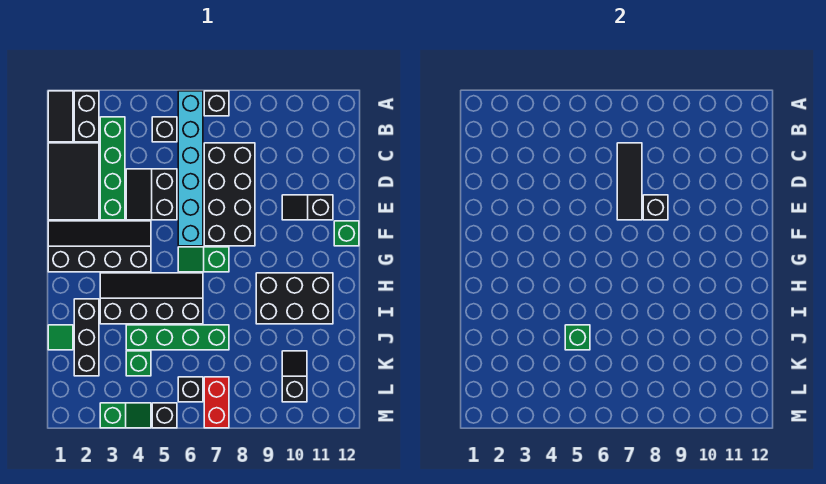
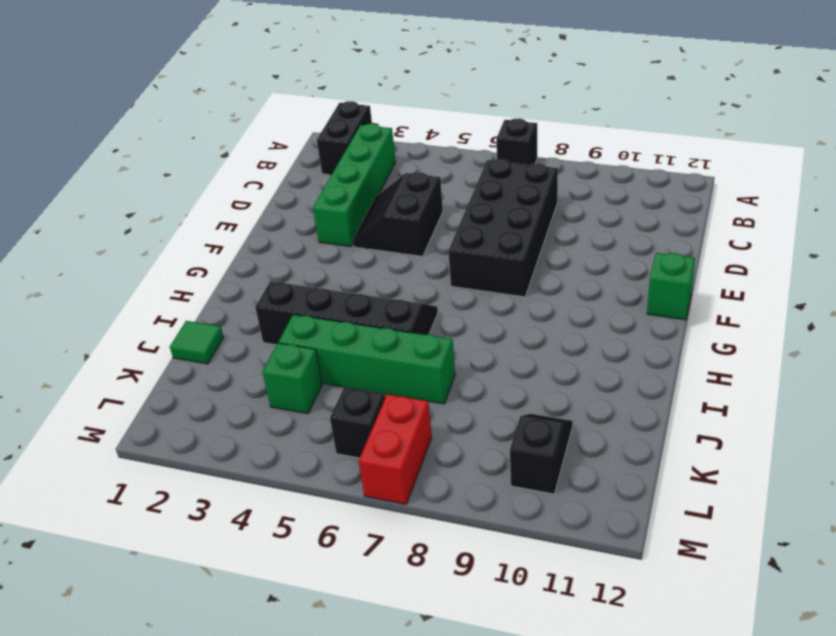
none -> black tile A1:B1 level 1
none -> cyan brick A6:F6 level 1
none -> black brick B5 level 1

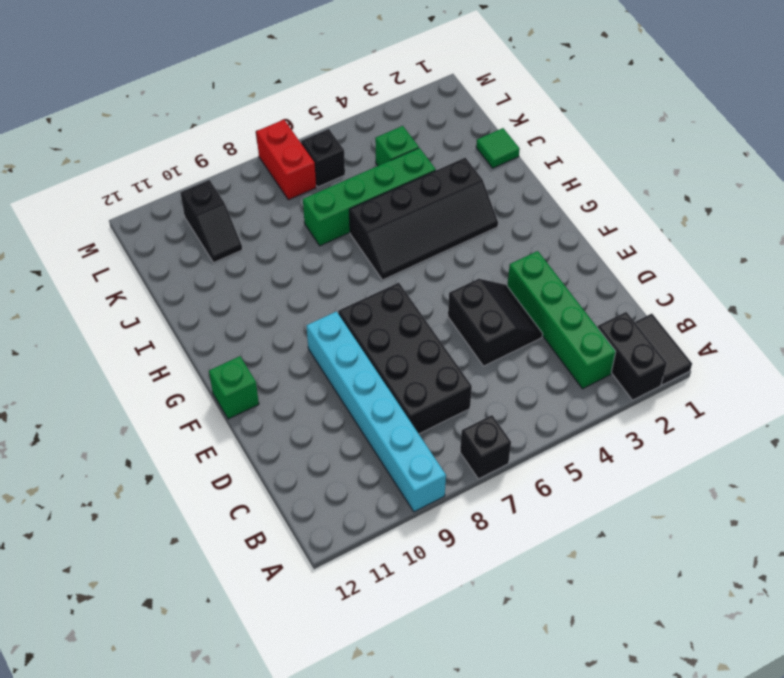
cyan brick A9:F9 level 1 -> cyan brick A6:F6 level 1
none -> black brick B5 level 1
none -> black tile C1:E2 level 1
none -> black slope E10:E11 level 1 top 11

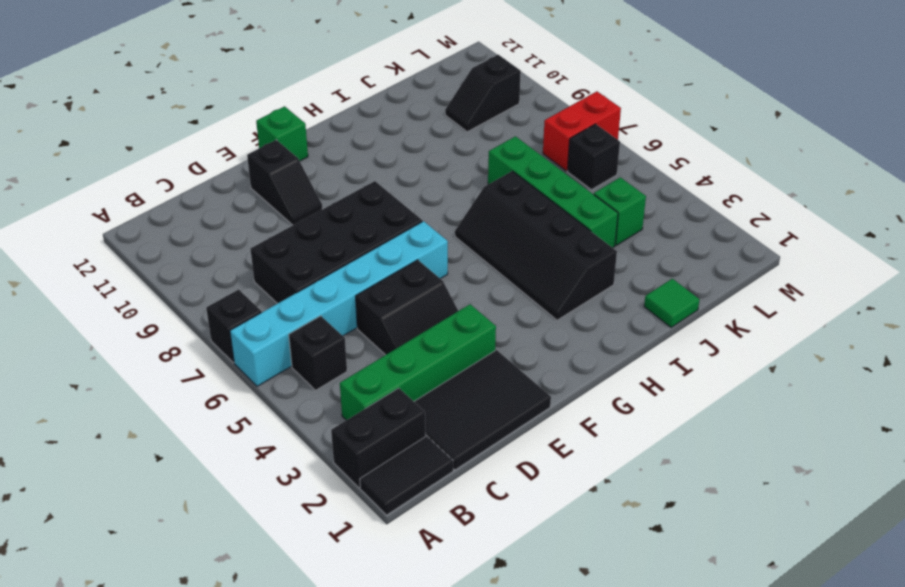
none -> black slope F1:G4 level 1 top G
none -> green slope G6:G7 level 1 top 7
none -> black brick H9:I11 level 1

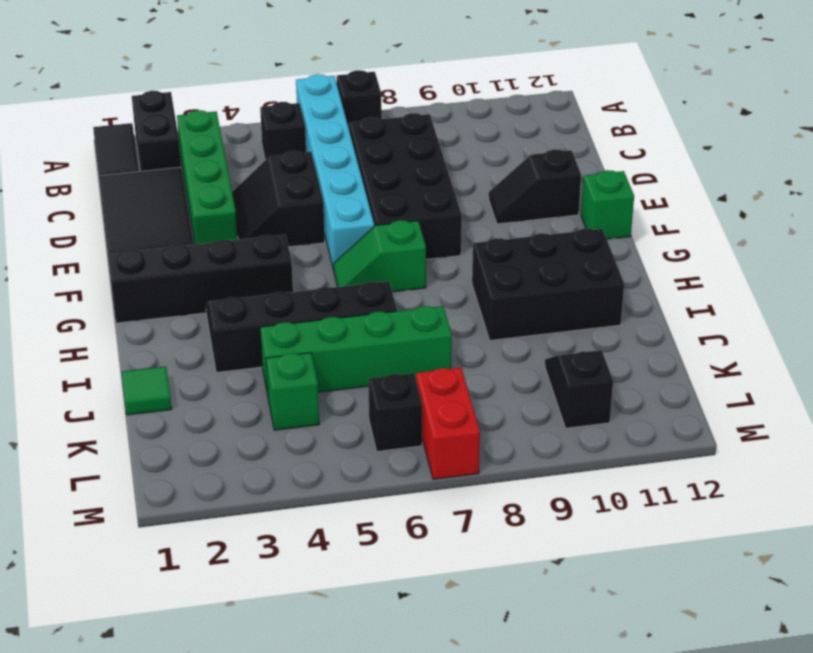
none -> black brick I2:K2 level 1
none -> green slope M3:M4 level 1 top 3
none -> black brick M5 level 1

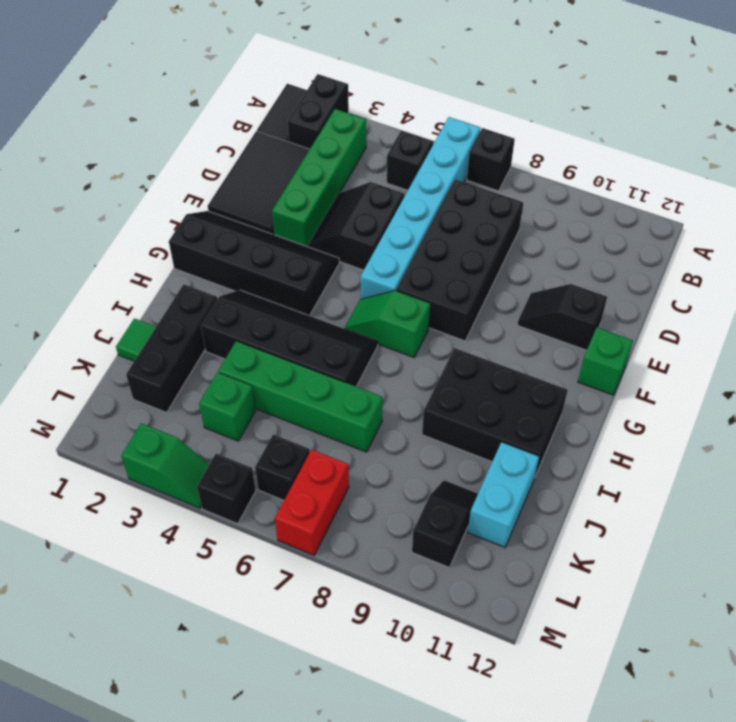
cyan brick J11:K11 level 1 -> none
none -> black tile C7:E7 level 2
none -> black brick E8 level 2
none -> green brick J5 level 2

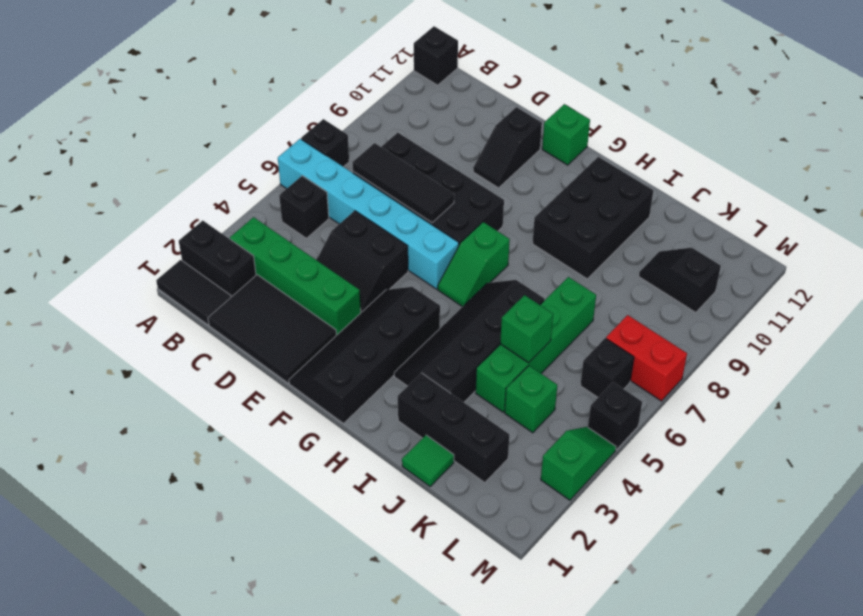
black brick A12 level 1 -> black brick E8 level 2

